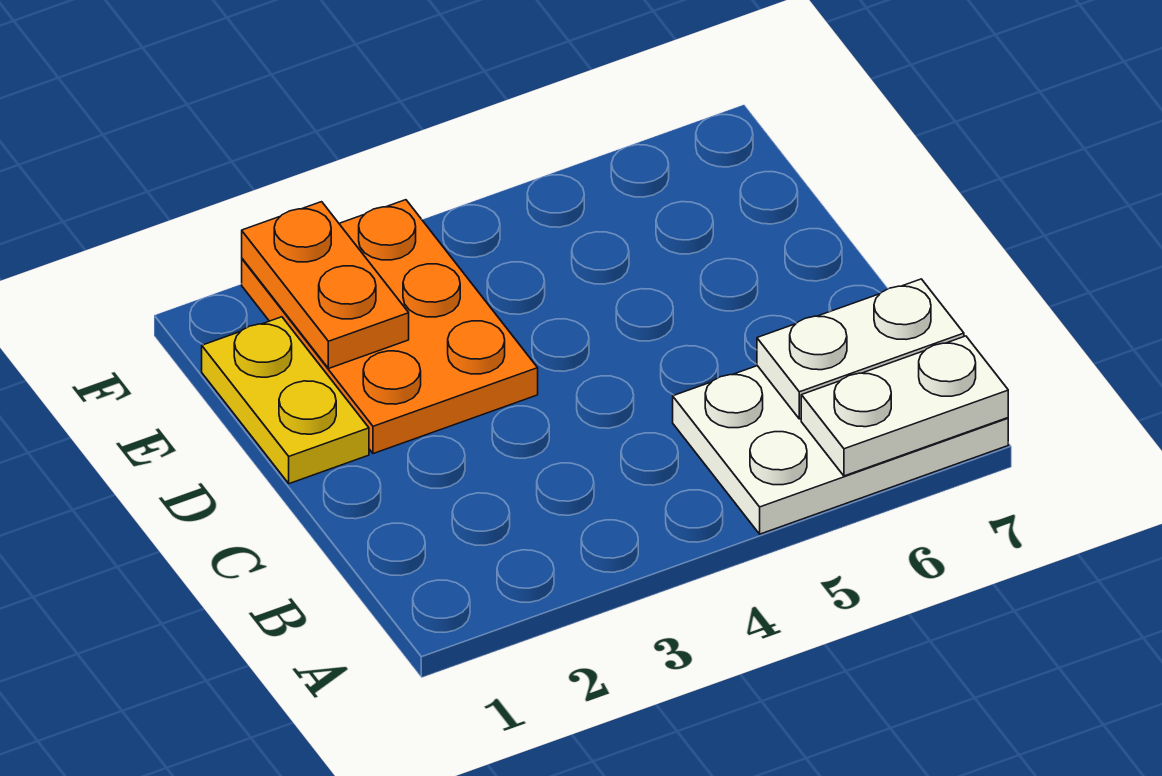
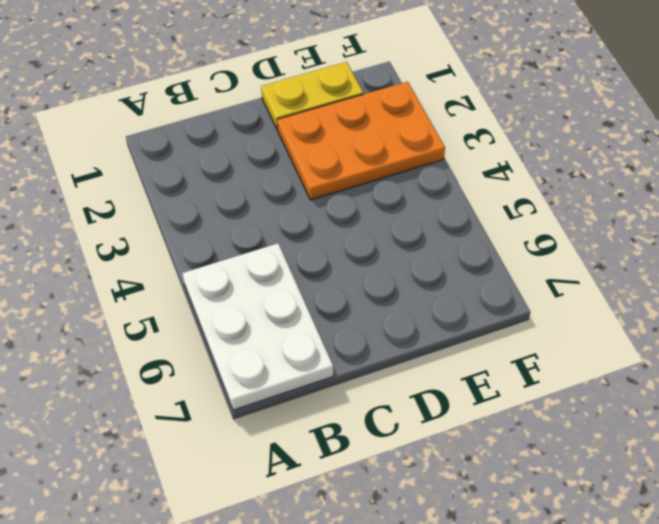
none -> white plate A6:A7 level 2
none -> white plate B6:B7 level 2

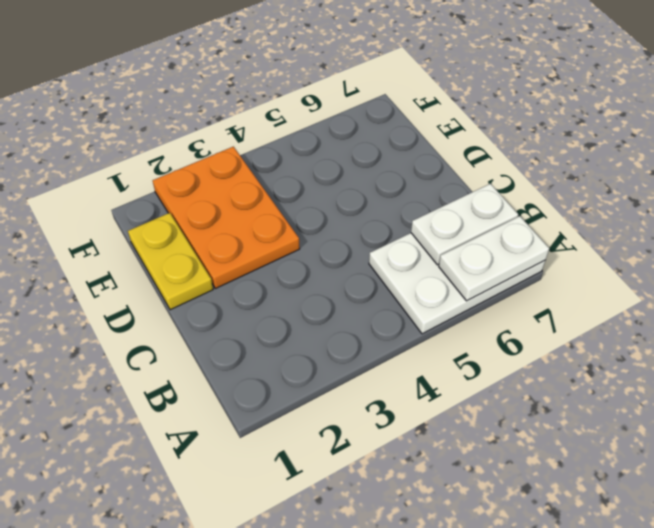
none -> orange plate E2:F2 level 2

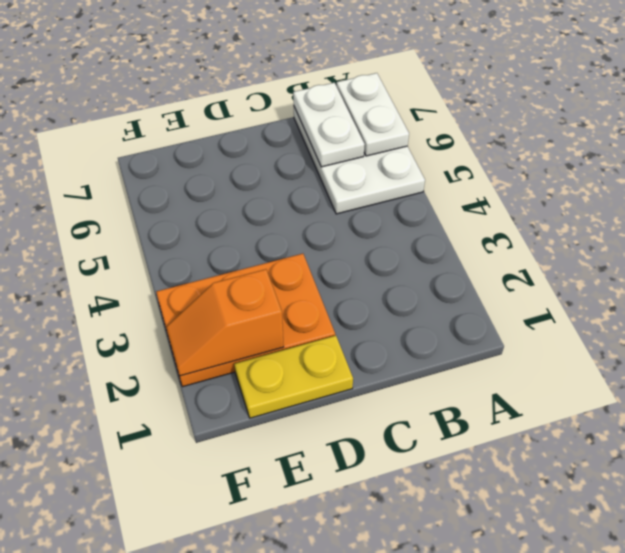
orange slope E2:F2 level 2 top E -> orange plate E2:F2 level 2

